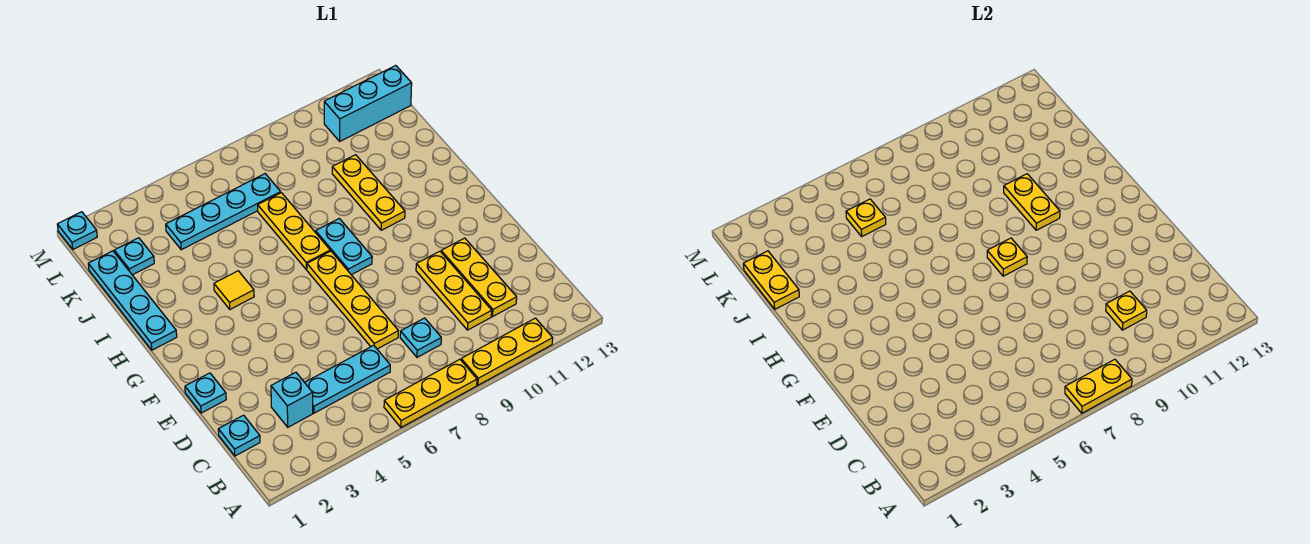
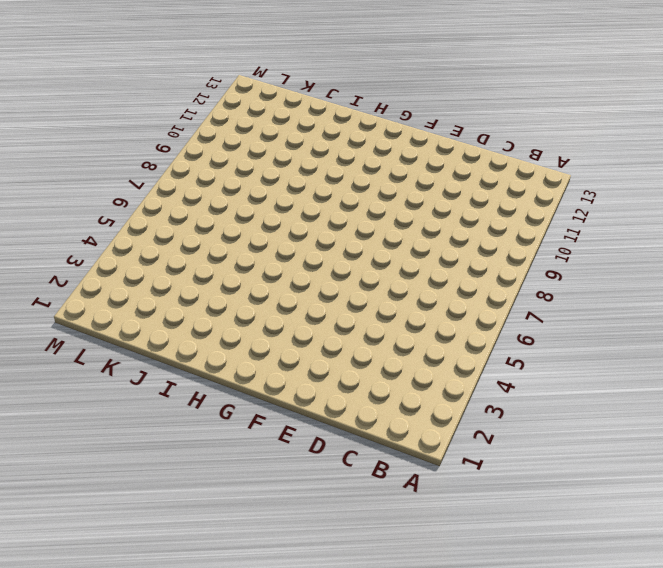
none -> yellow plate A6:A8 level 1
none -> yellow plate A9:A11 level 1
none -> cyan plate C1 level 1

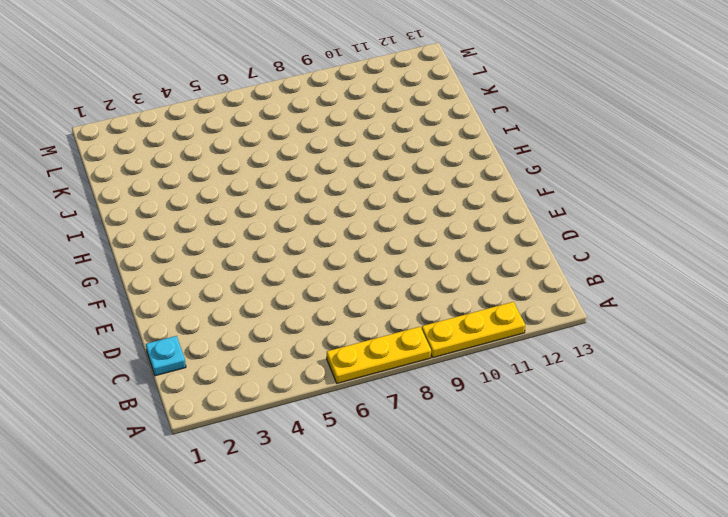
none -> cyan brick C3 level 1
none -> cyan plate C4:C6 level 1
none -> cyan plate C8 level 1

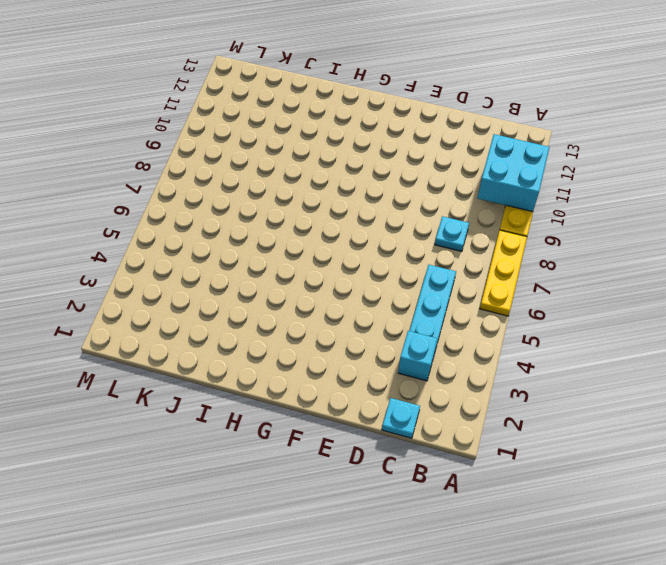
cyan brick A10:B11 level 2 -> none
none -> yellow plate C10:E10 level 1
none -> yellow plate C11:E11 level 1
none -> yellow plate D7:G7 level 1

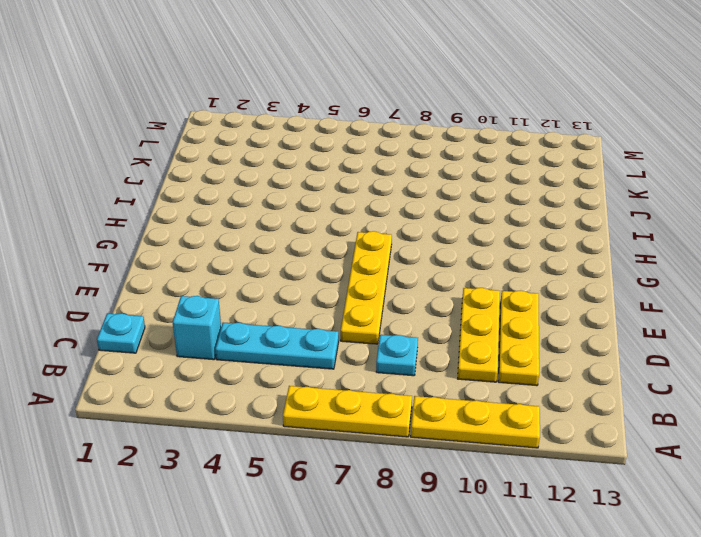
none -> cyan plate E1 level 1
none -> cyan plate G8:H8 level 1
none -> cyan plate H1:K1 level 1

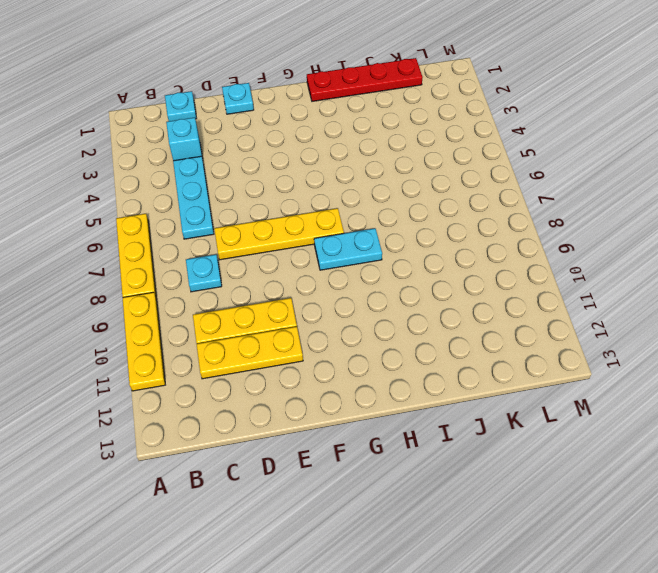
red plate H1:K1 level 1 -> cyan plate H1:K1 level 1
none -> yellow tile H4 level 1
none -> yellow plate H7:J7 level 1
none -> yellow plate H10:J10 level 1

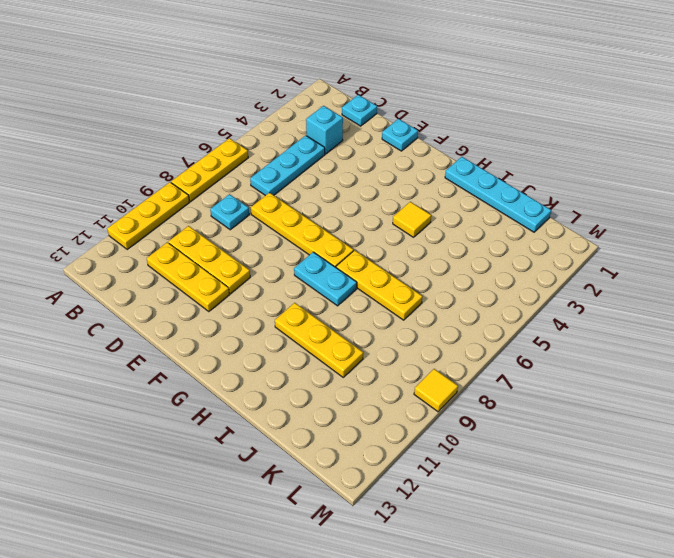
yellow tile M9 level 1 -> none
none -> cyan plate K2 level 1
none -> cyan plate K4:K7 level 1
none -> cyan brick L11:L13 level 1

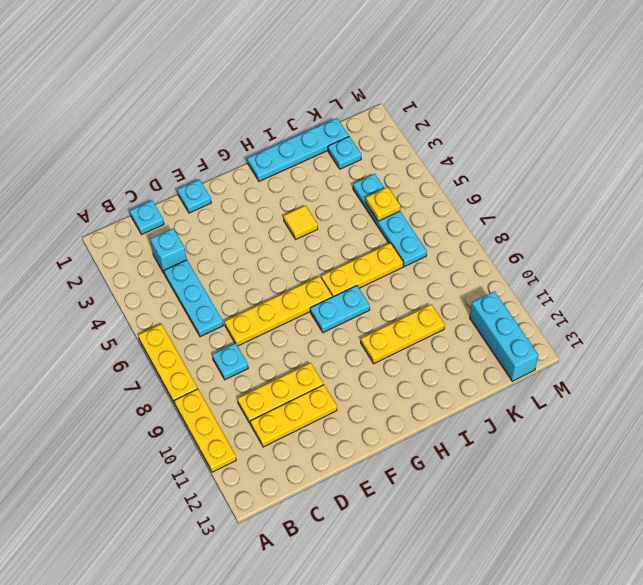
none -> cyan plate M1 level 1
none -> yellow plate A7:A8 level 2
none -> yellow plate C10 level 2

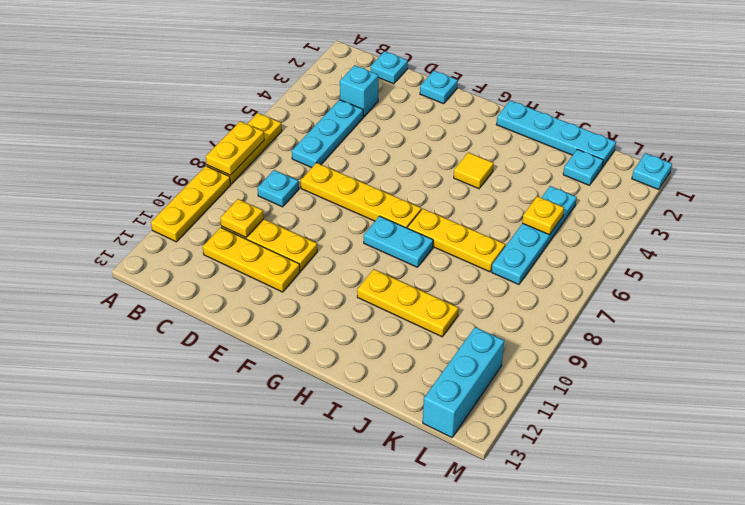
none -> yellow plate G8 level 2
none -> yellow plate H10:I10 level 2
none -> yellow plate J1:K1 level 2

